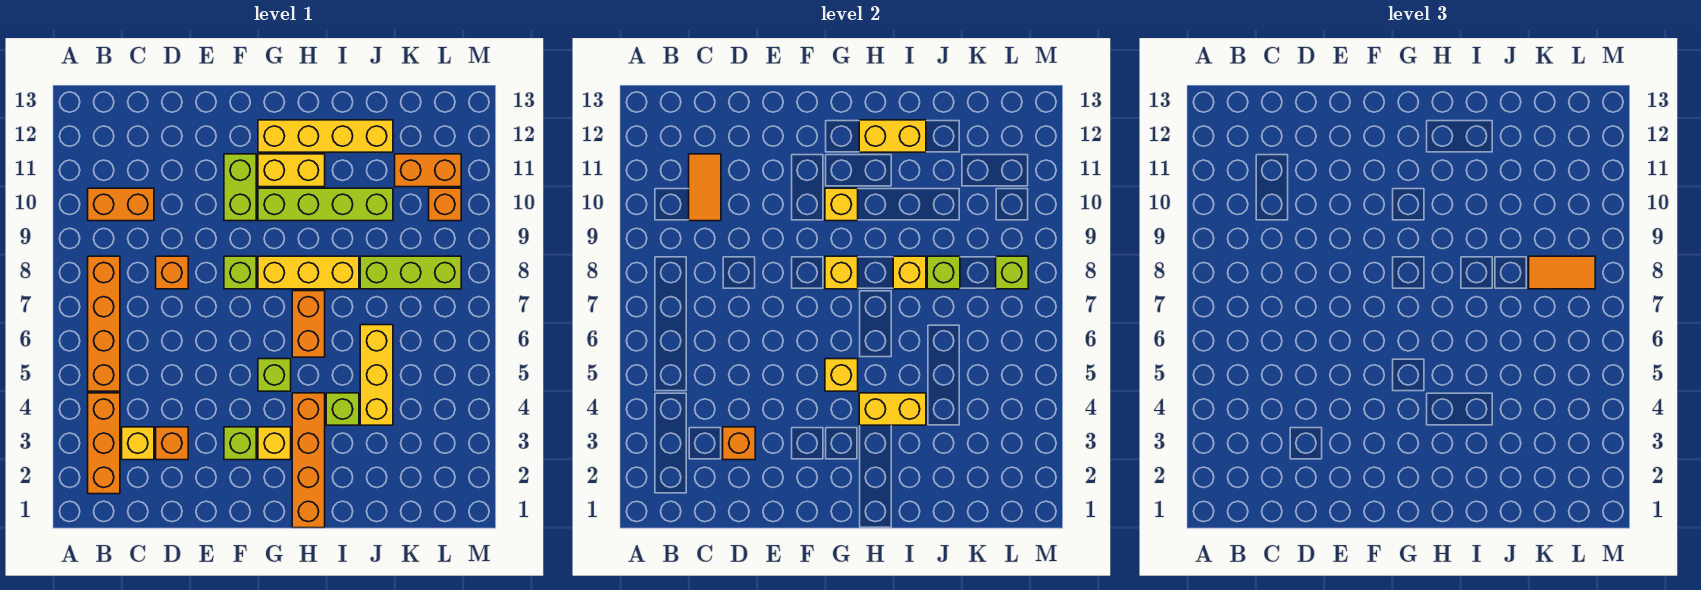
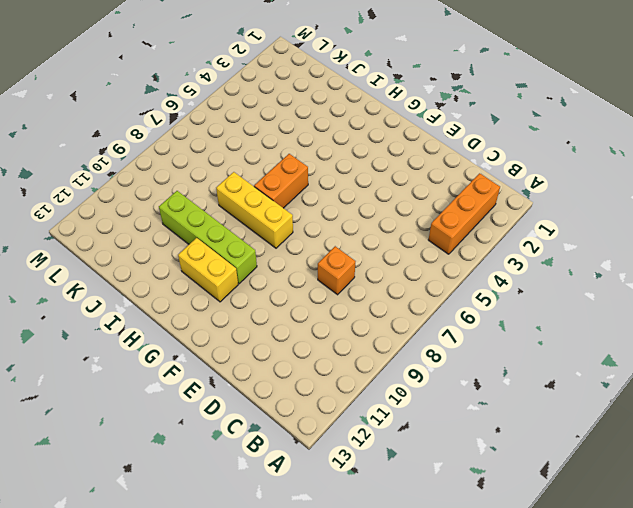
none -> orange brick B5:B8 level 1
none -> orange brick B10:C10 level 1
none -> yellow brick C3 level 1
none -> orange brick D3 level 1

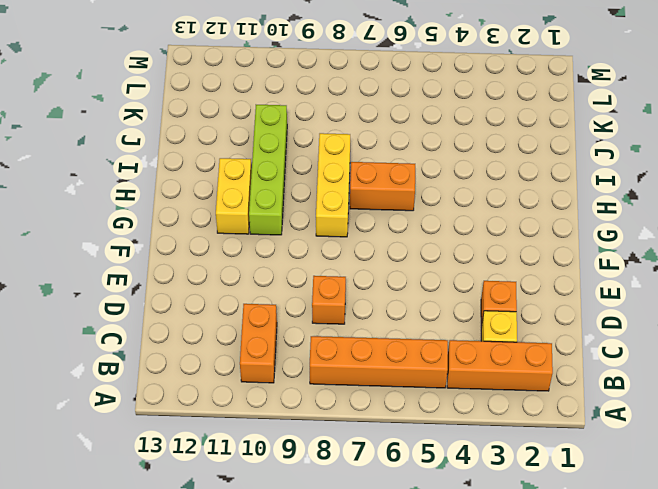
none -> lime brick F3 level 1
none -> lime brick F8 level 1
none -> lime brick F10:F11 level 1
none -> yellow brick G3 level 1

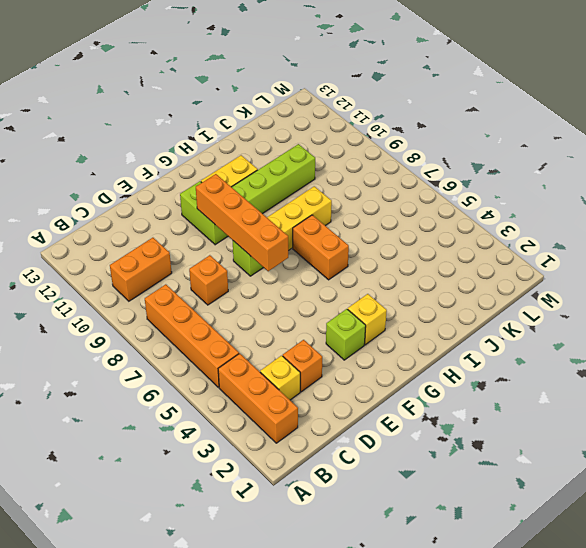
orange brick F7:F10 level 2 -> orange brick H1:H4 level 1
none -> lime brick G5 level 1
none -> yellow brick G12:J12 level 1
none -> lime brick I4 level 1
none -> yellow brick J4:J6 level 1

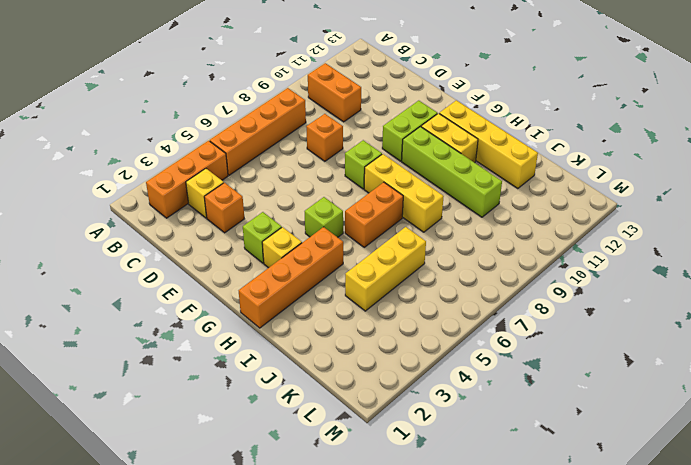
none -> lime brick I4 level 1
none -> lime brick J8:L8 level 1
none -> orange brick K11:L11 level 1
none -> orange brick L10 level 1

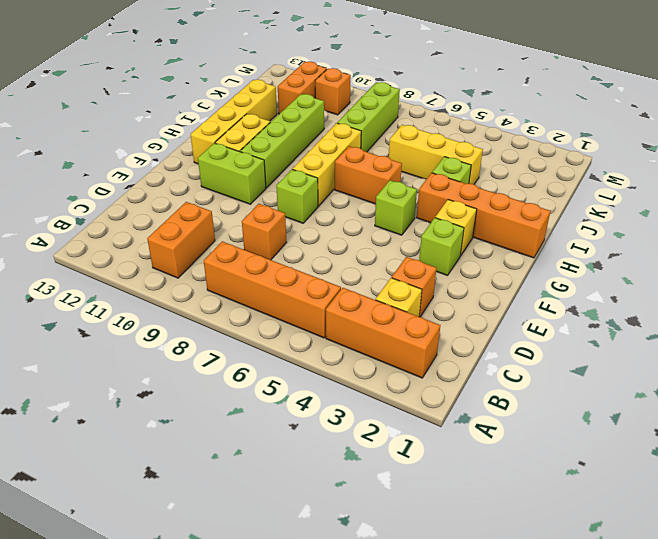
none -> orange tile C10:C11 level 2
none -> orange brick D3 level 2
none -> yellow brick G5 level 2
none -> yellow brick G8 level 2

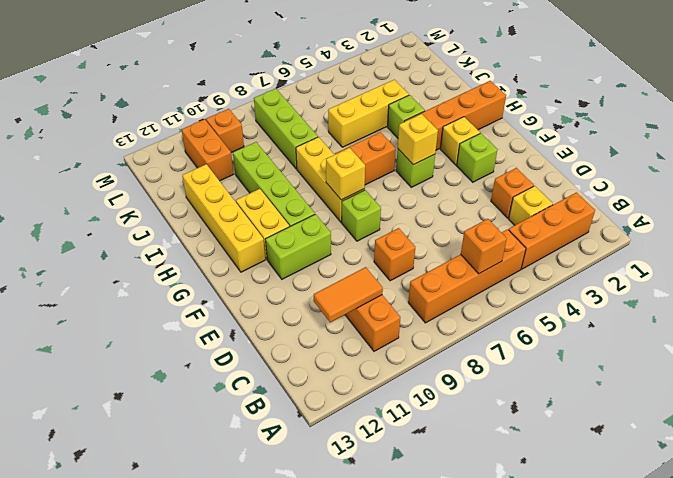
orange brick B6 level 2 -> orange brick D3 level 2
none -> yellow brick G10 level 2
none -> yellow brick H4:I4 level 2
none -> yellow brick H12:I12 level 2
none -> yellow brick I8 level 2

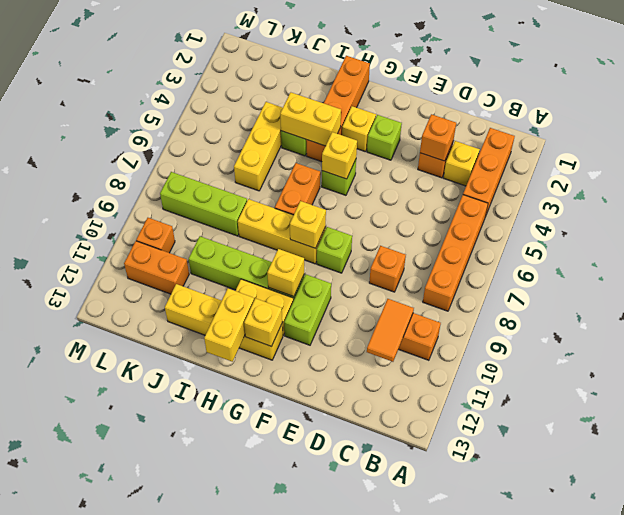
yellow brick G12 level 2 -> yellow brick I8 level 2
yellow brick H12:H13 level 2 -> yellow brick H12:I12 level 2
none -> lime brick J8 level 2
none -> lime brick L8 level 2
none -> orange tile K8:L8 level 3

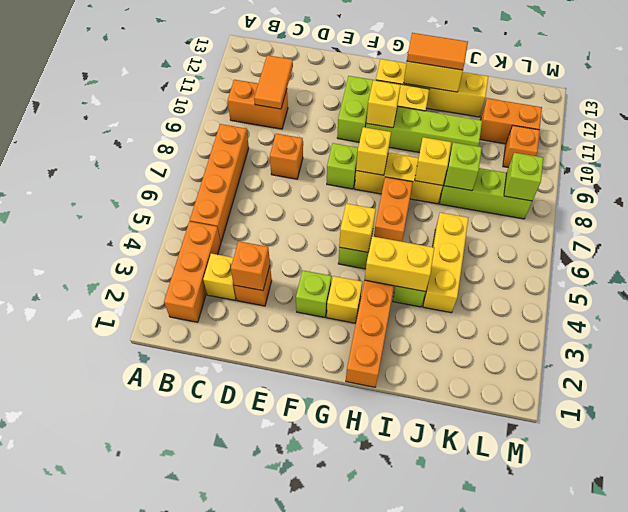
orange tile H12:I12 level 3 -> orange tile K8:L8 level 3

